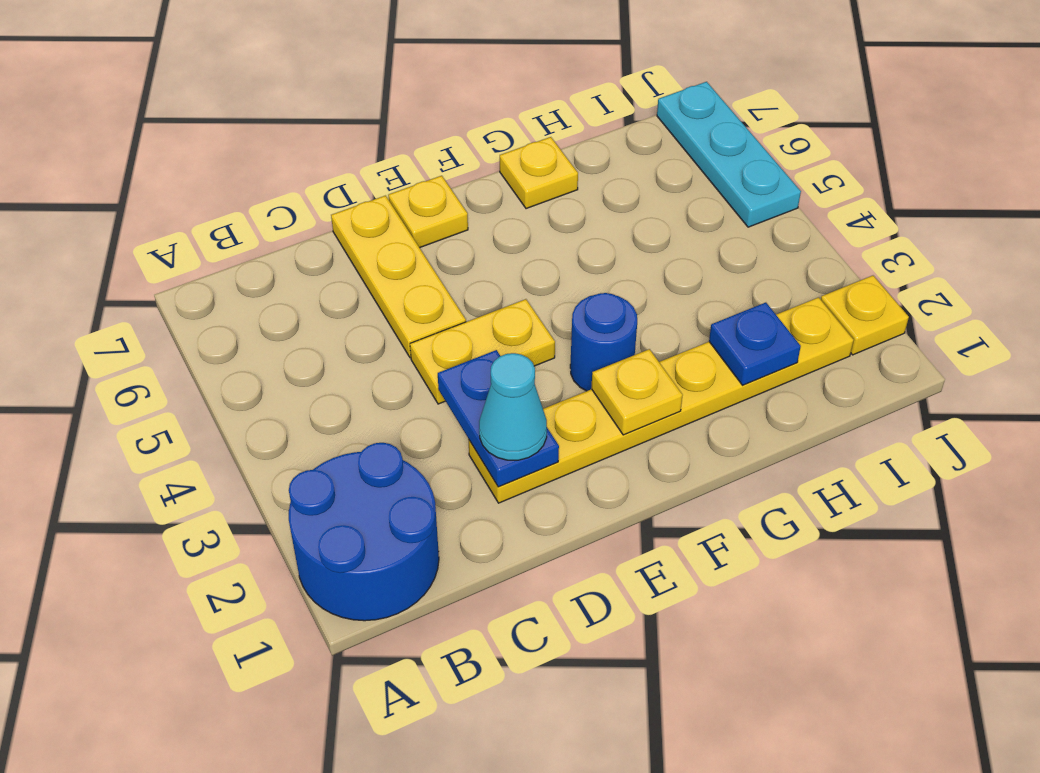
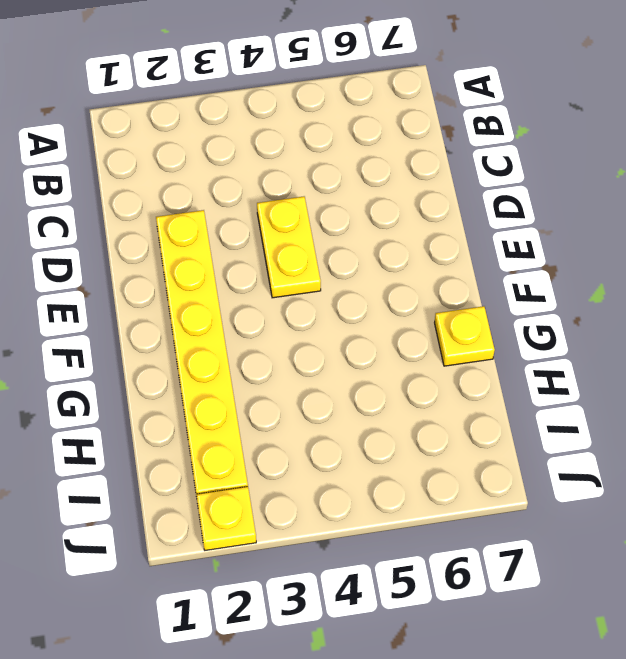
none -> blue round brick A1:B2 level 1
none -> yellow plate D5:D7 level 1
none -> yellow plate E7 level 1

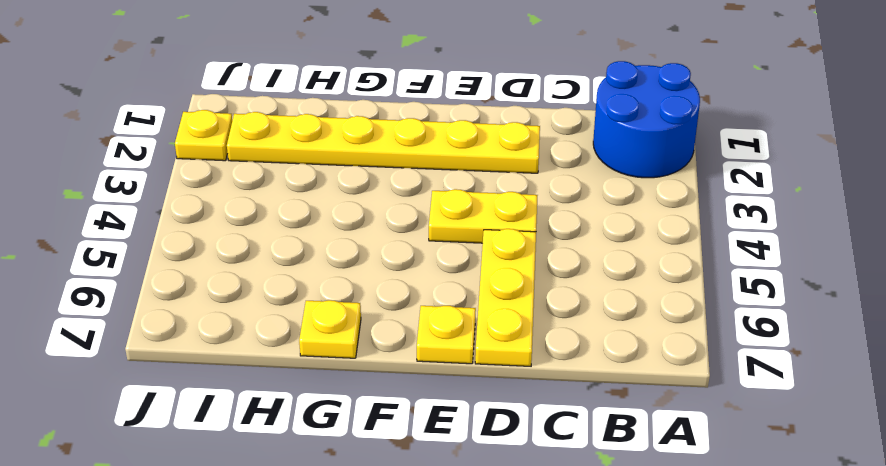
none -> blue round brick F3 level 1
none -> cyan plate J5:J7 level 1
none -> blue plate D2:D3 level 2

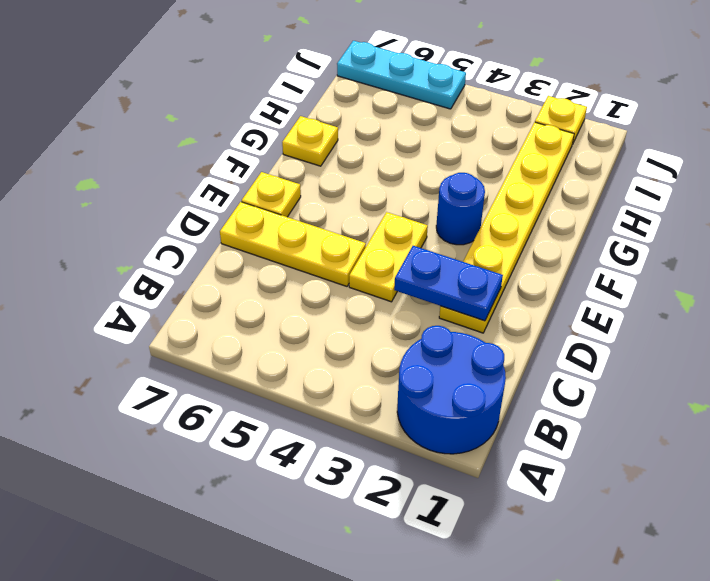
none -> yellow plate F2 level 2
none -> blue plate H2 level 2
none -> cyan cone D2 level 3

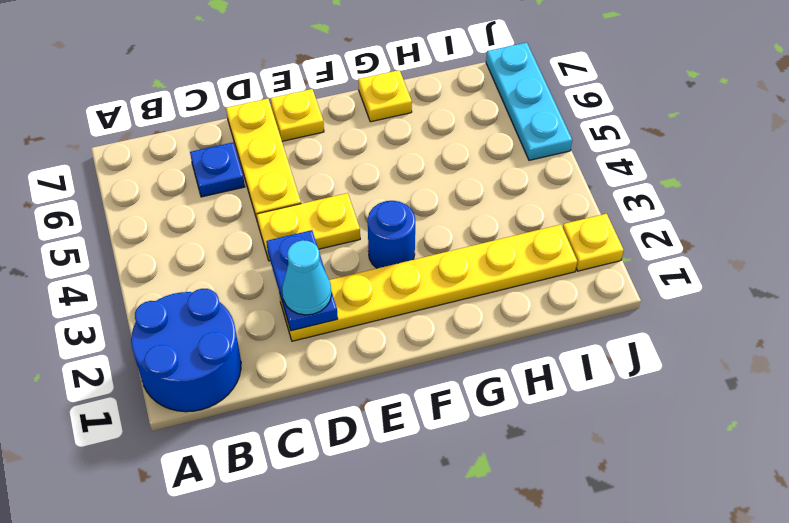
blue plate C6 level 1 -> blue plate H2 level 2
none -> yellow plate F2 level 2

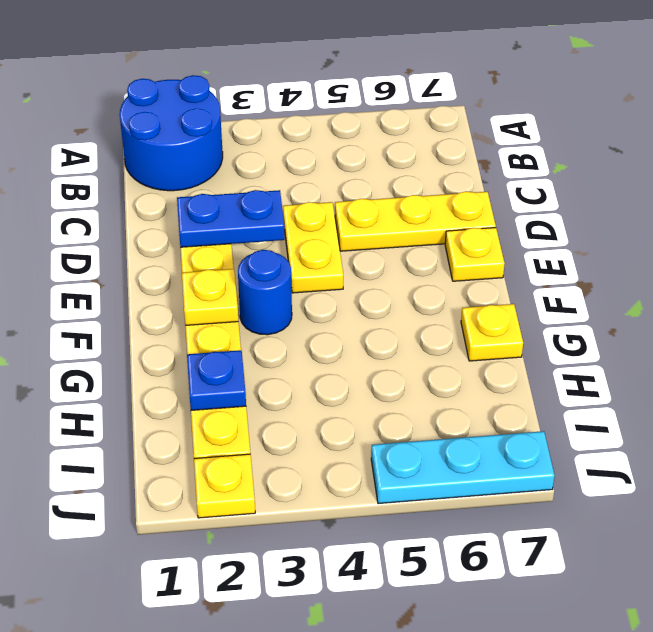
none -> cyan cone D2 level 3

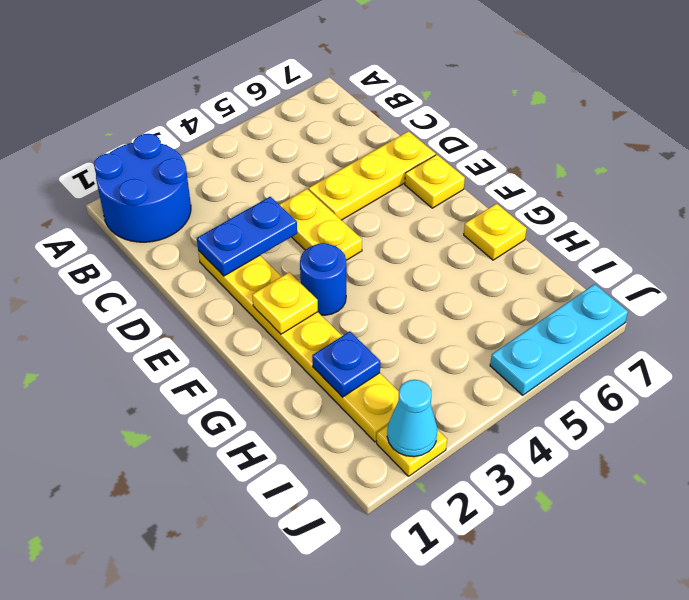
cyan cone J2 level 2 -> cyan cone D2 level 3

